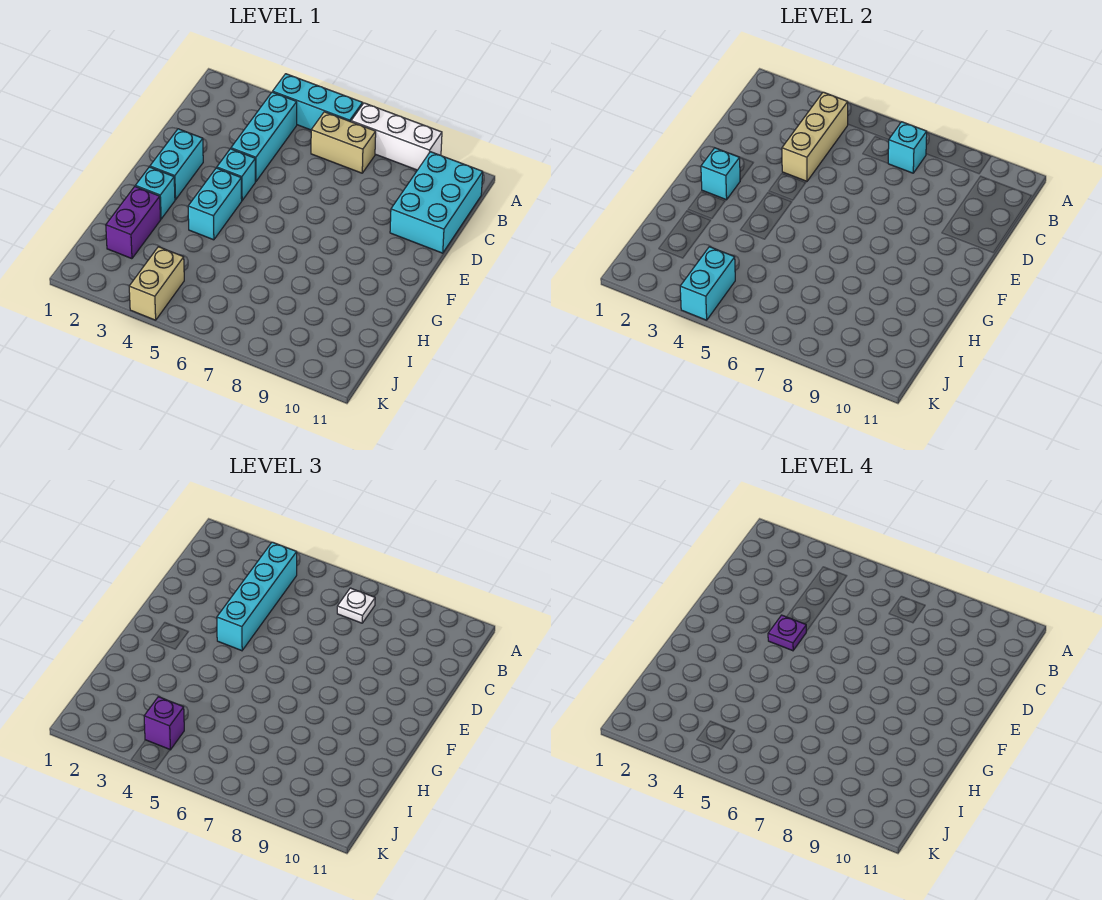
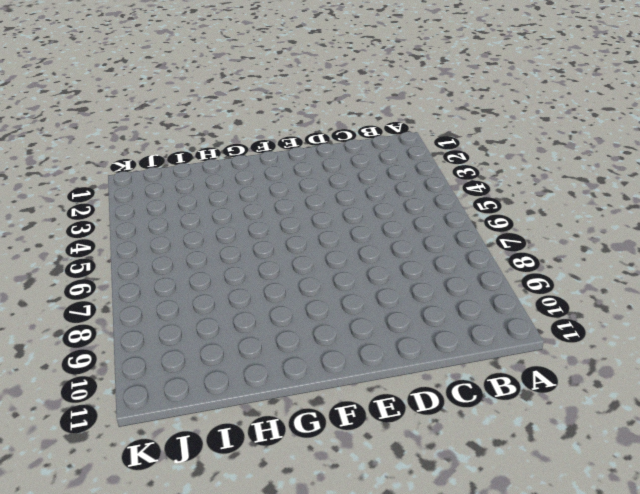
none -> cyan brick A4:A6 level 1
none -> white brick A7:A9 level 1
none -> cyan brick B4:D4 level 1

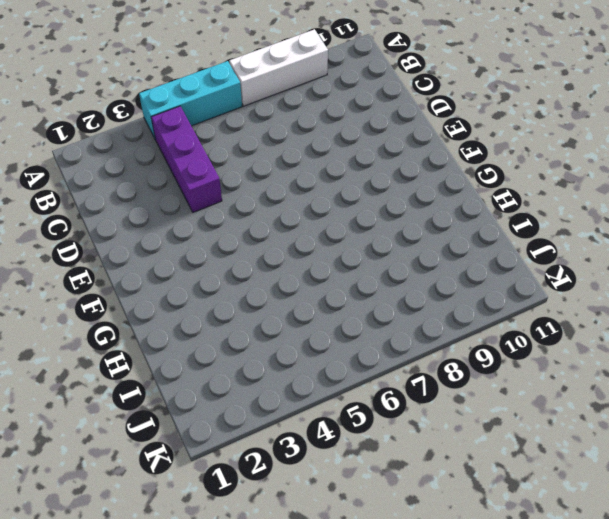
purple brick B4:D4 level 1 -> cyan brick B4:D4 level 1
none -> tan brick B6:B7 level 1
none -> cyan brick B10:D11 level 1
none -> cyan brick E2:F2 level 1

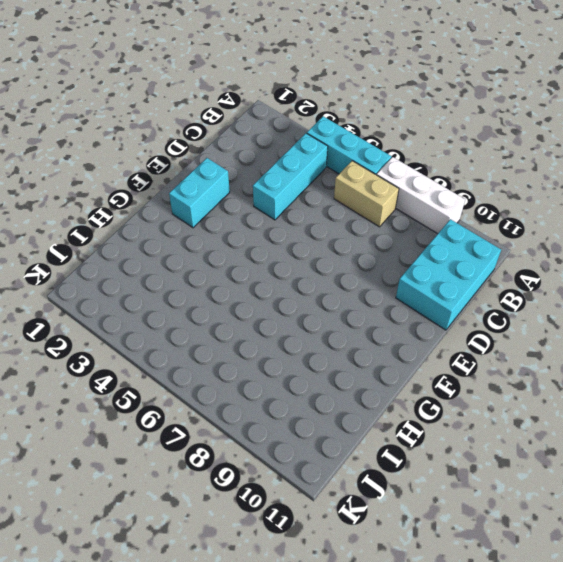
none -> cyan brick E4 level 1
none -> cyan brick F4:G4 level 1
none -> cyan brick G2 level 1

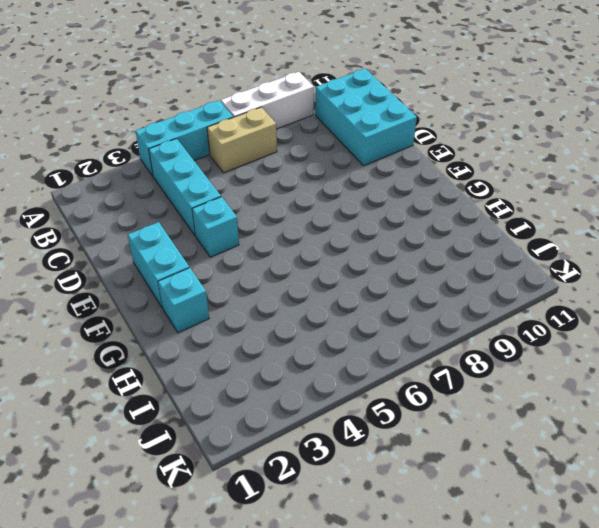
none -> cyan brick F4:G4 level 1
none -> purple brick H2:I2 level 1
none -> tan brick J4:K4 level 1

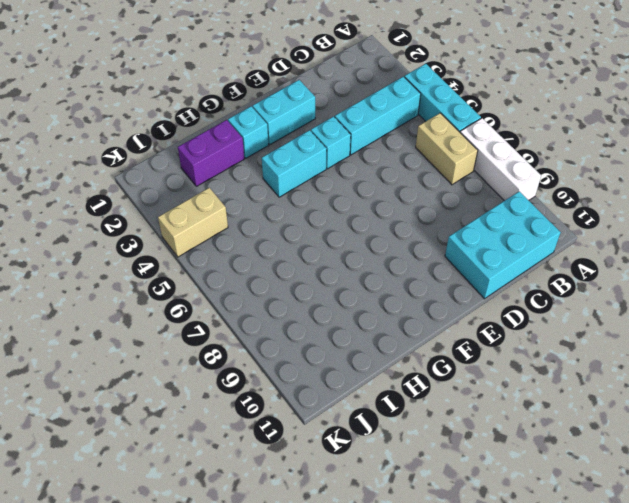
none -> tan brick B4:D4 level 2
none -> cyan brick B7 level 2
none -> cyan brick F2 level 2

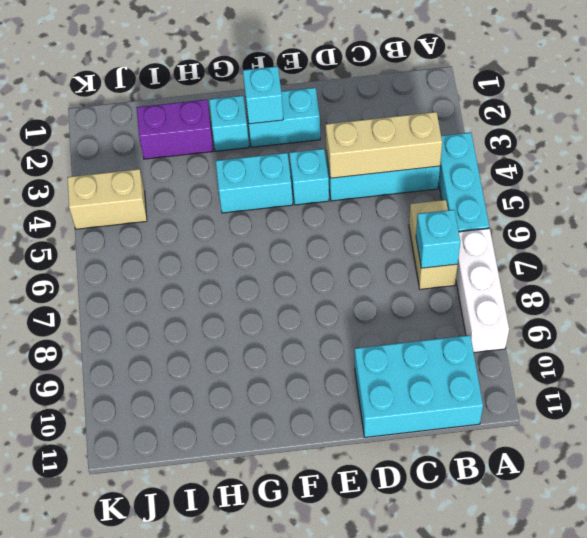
none -> cyan brick J4:K4 level 2
none -> cyan brick B4:E4 level 3
none -> white plate B7 level 3

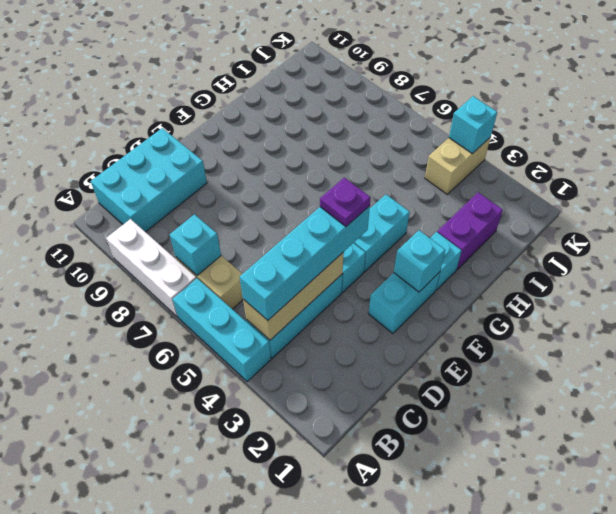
cyan brick K4 level 2 -> cyan brick J4:K4 level 2
none -> white plate B7 level 3
none -> purple brick J4 level 3

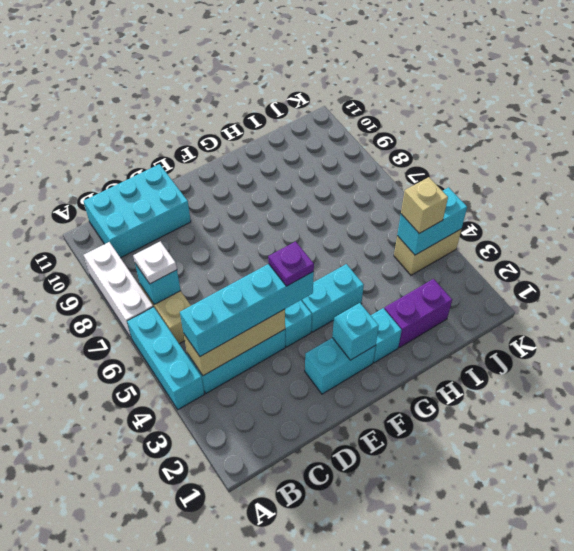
tan brick J4 level 3 -> purple brick J4 level 3

